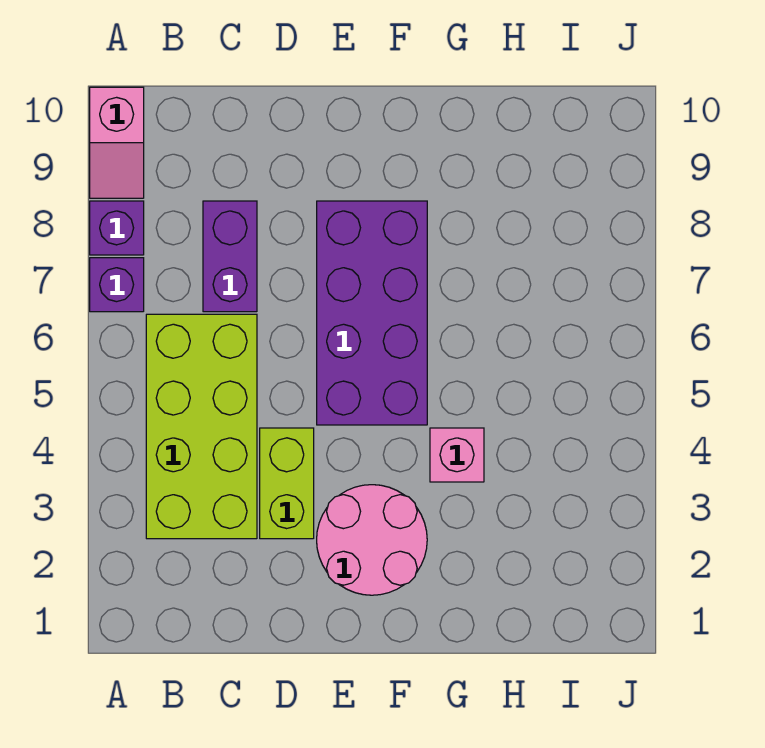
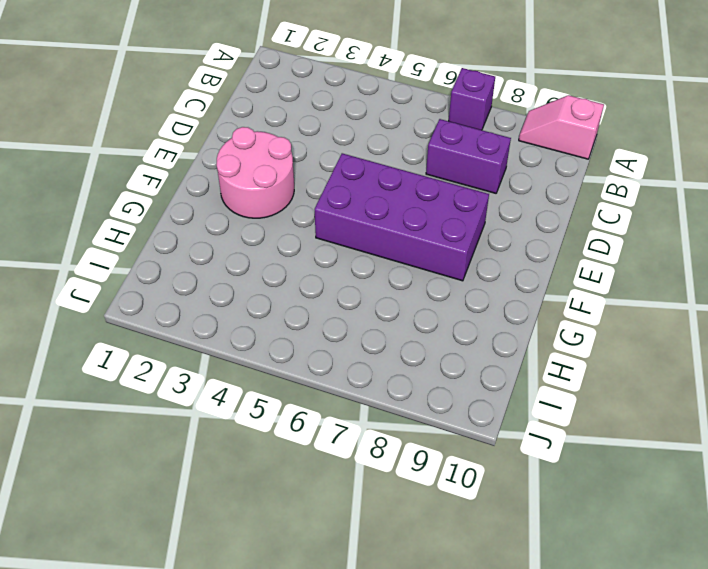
none -> purple brick A8 level 1
none -> lime brick B3:C6 level 1

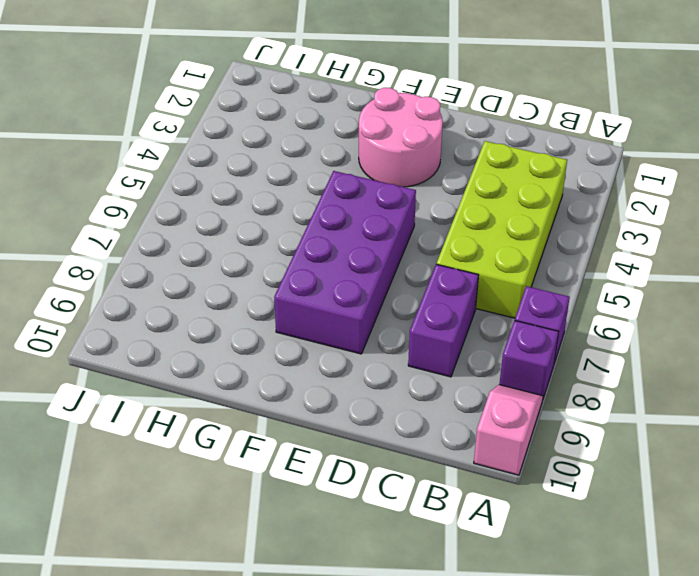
none -> lime brick D3:D4 level 1
none -> pink brick G4 level 1

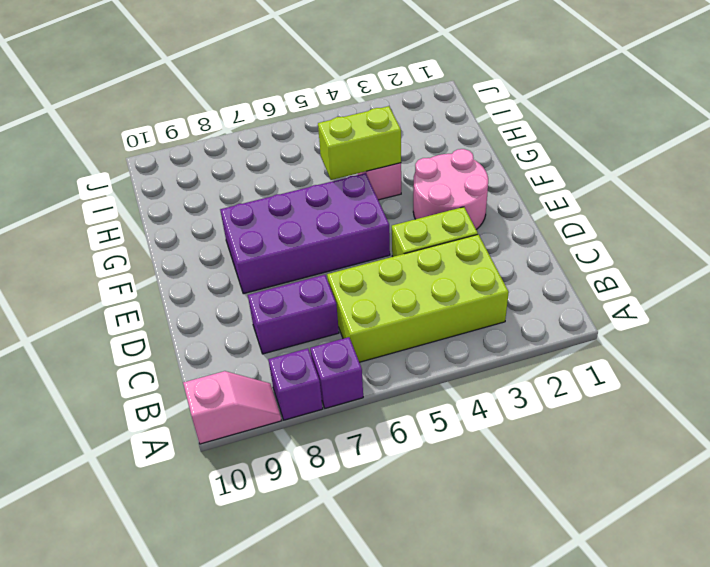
lime brick G4:G5 level 2 -> none

